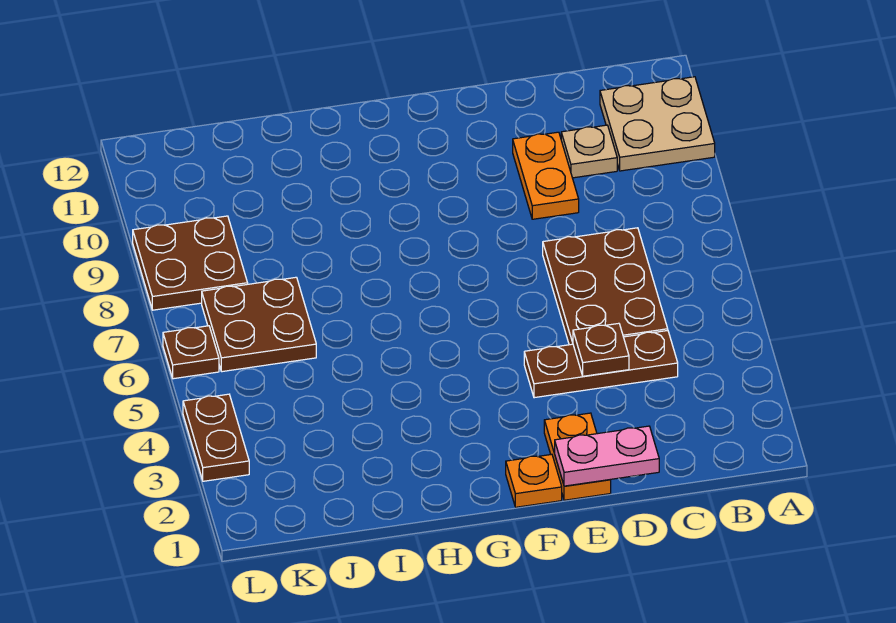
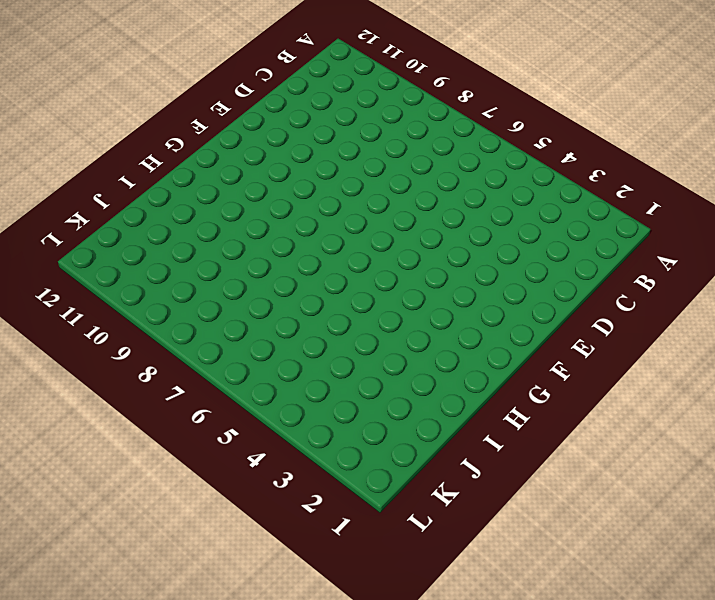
none -> tan plate A10:B11 level 1
none -> brown plate C4:E4 level 1
none -> brown plate C5:D7 level 1

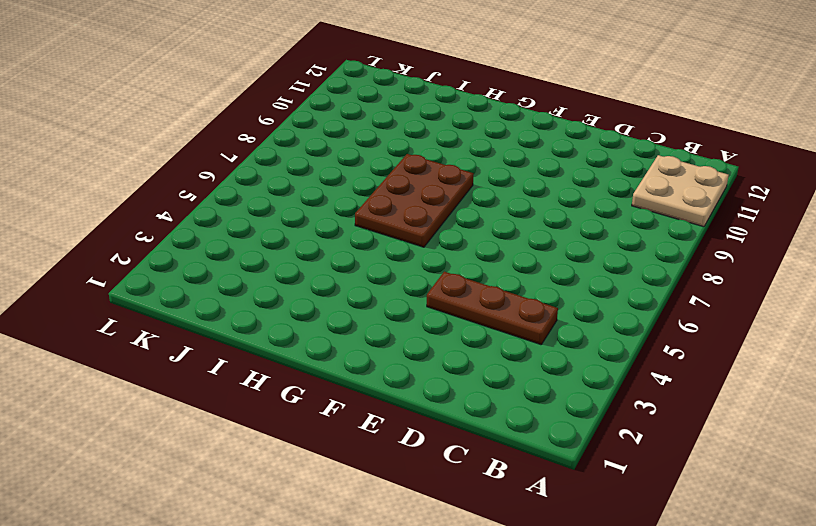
brown plate G6:H8 level 1 -> brown plate C5:D7 level 1
none -> tan plate C10 level 1
none -> orange plate D9:D10 level 1
none -> orange plate E1:E2 level 1

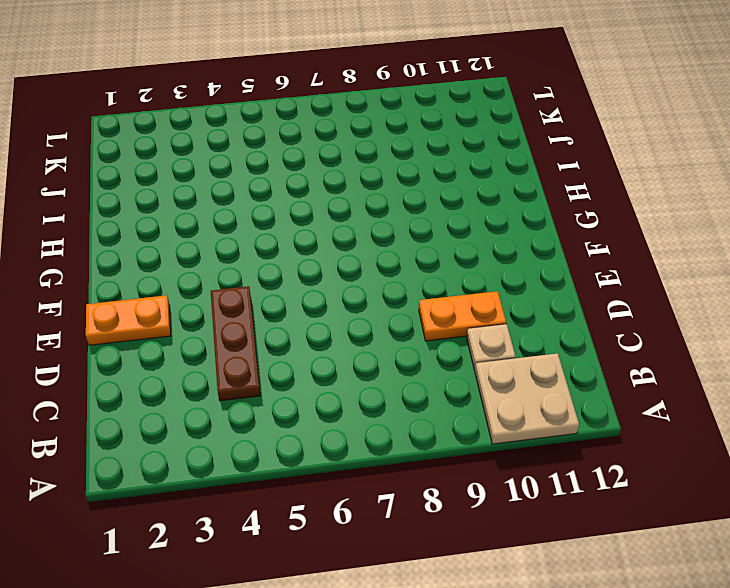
none -> brown plate C5:D7 level 1
none -> orange plate F1 level 1
none -> brown plate J6:K7 level 1

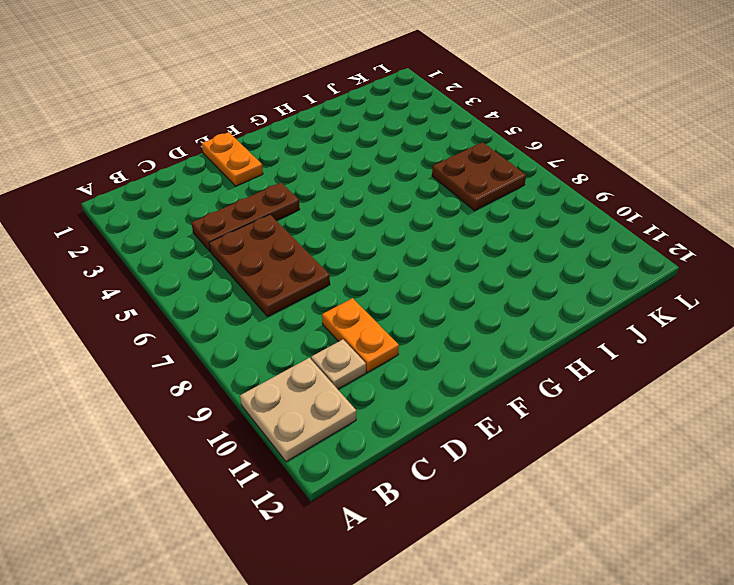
none -> orange plate F1 level 1
none -> brown plate K8:L9 level 1
none -> brown plate L3:L4 level 1

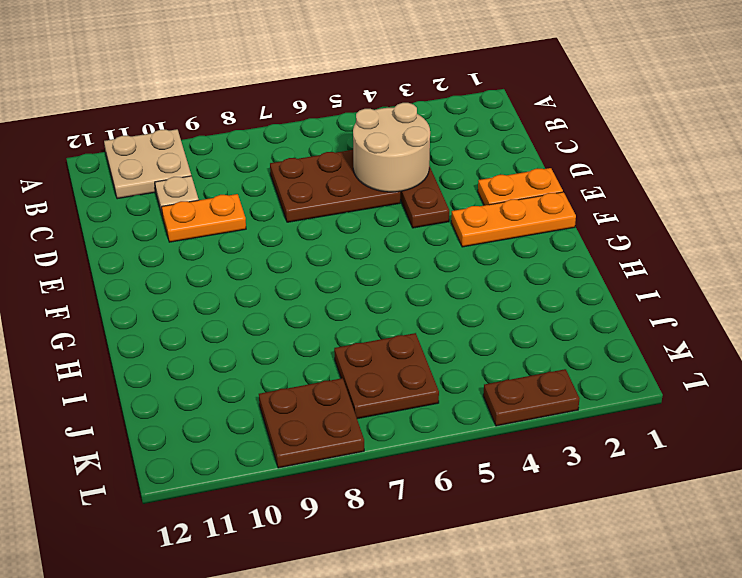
tan round brick C4:D5 level 2 -> brown plate D4 level 2
orange plate F1:F3 level 1 -> orange plate F1 level 1
none -> brown plate L6 level 1
none -> pink plate D1:E1 level 2

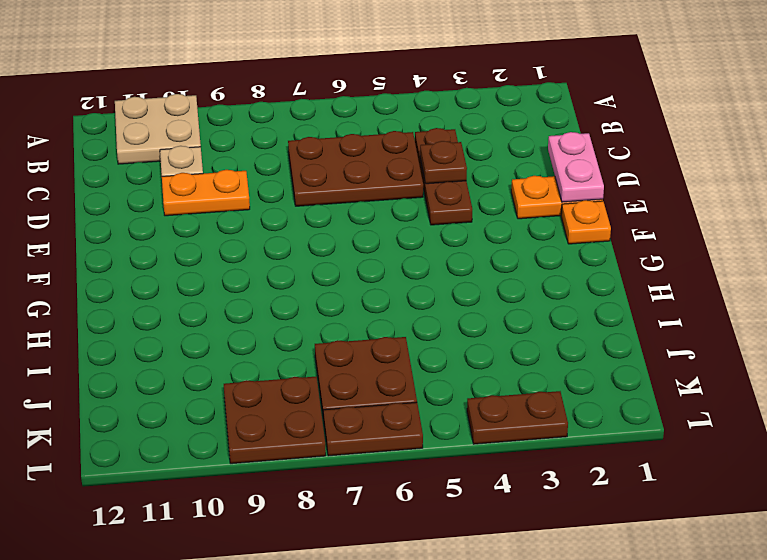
brown plate L6:L7 level 1 -> brown plate L6 level 1

